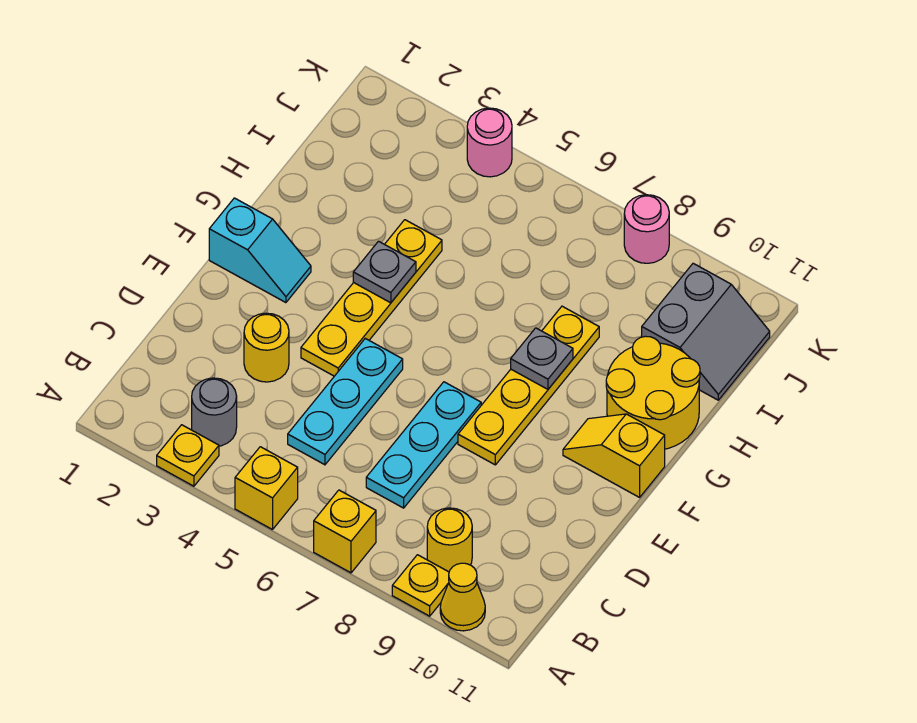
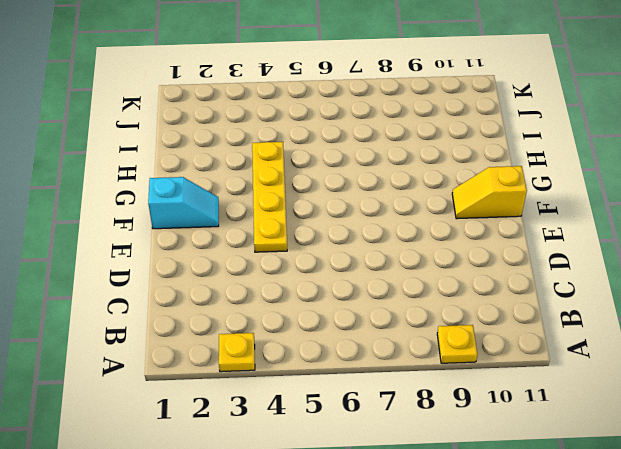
none -> yellow brick A5 level 1
none -> yellow brick A7 level 1
none -> yellow cone A10 level 1

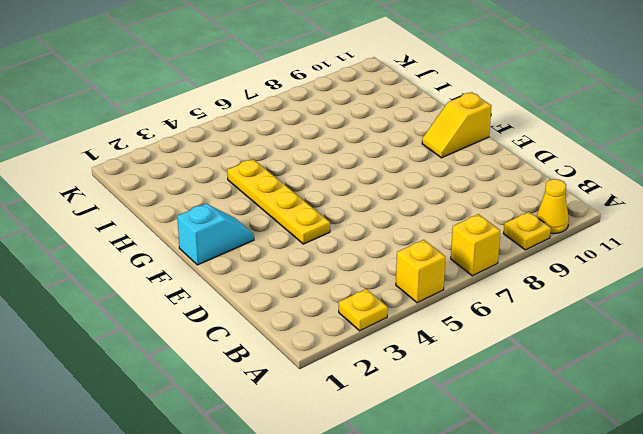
none -> grey round brick B3 level 1
none -> yellow round brick B9 level 1
none -> cyan plate C5:E5 level 1

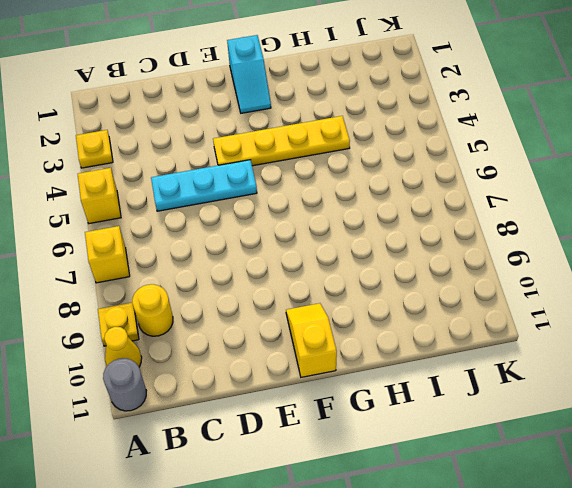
grey round brick A11 level 1 -> grey round brick B3 level 1
none -> cyan plate C7:E7 level 1
none -> yellow round brick D3 level 1
none -> yellow plate E8:H8 level 1

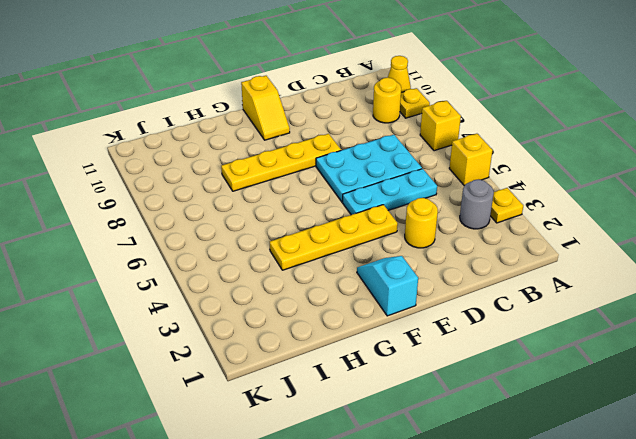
cyan plate C6:E7 level 1 -> cyan plate C7:E7 level 1
none -> yellow round brick G10:H11 level 1
none -> grey slope I10:J11 level 1 top 10
none -> pink round brick K4 level 1

